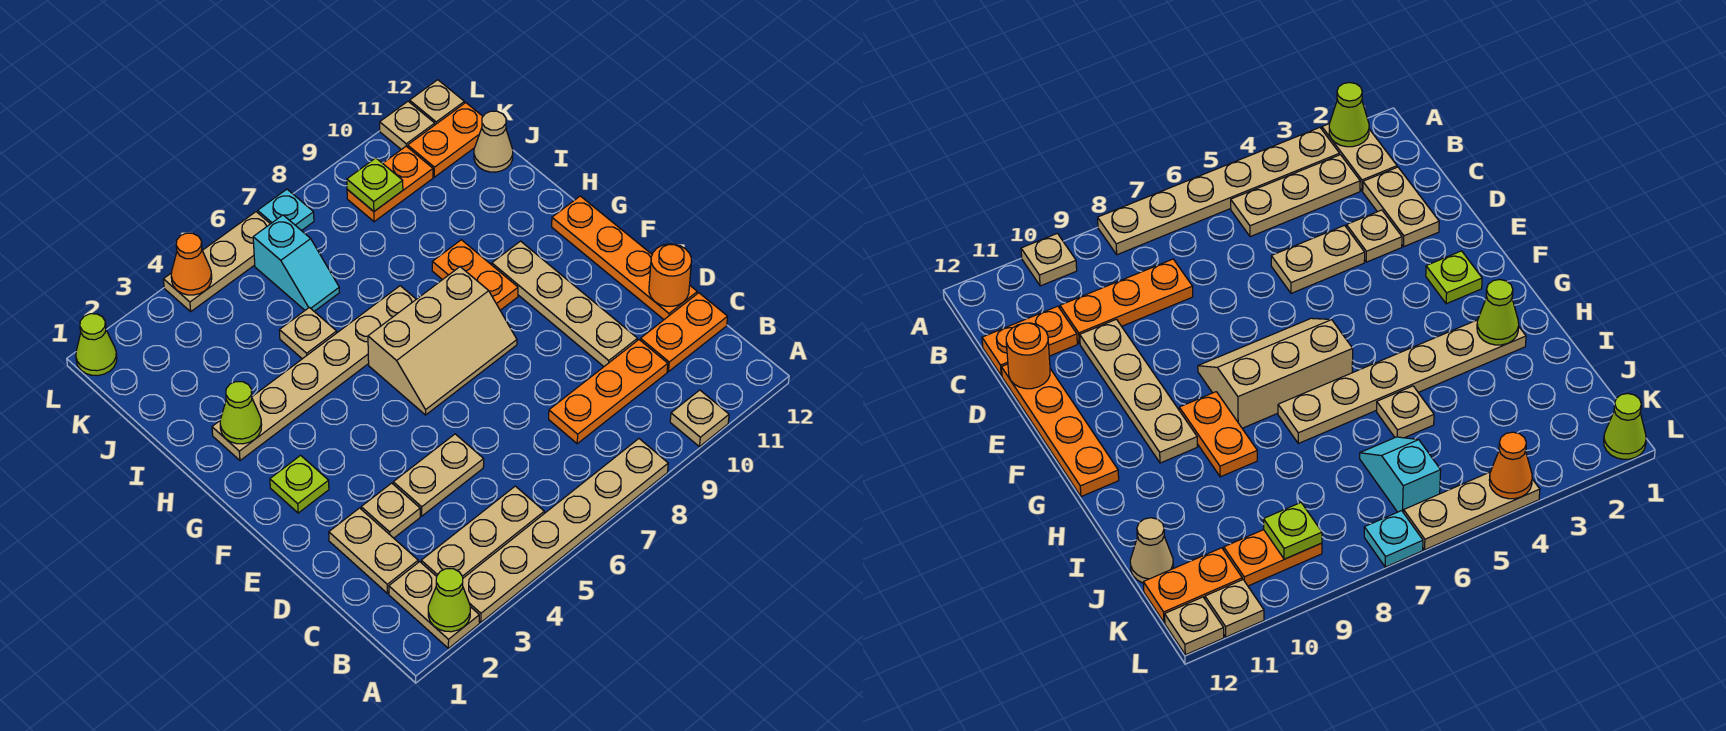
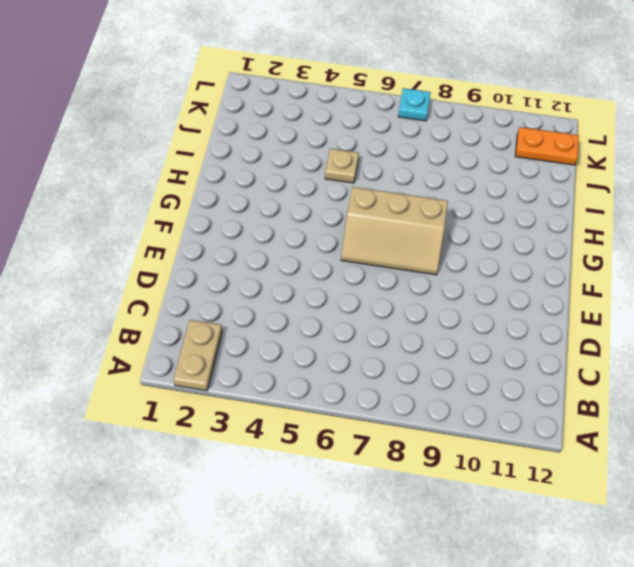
none -> tan plate A3:A8 level 1
none -> tan plate A10 level 1
none -> tan plate B3:B5 level 1
none -> tan plate C2:D2 level 1

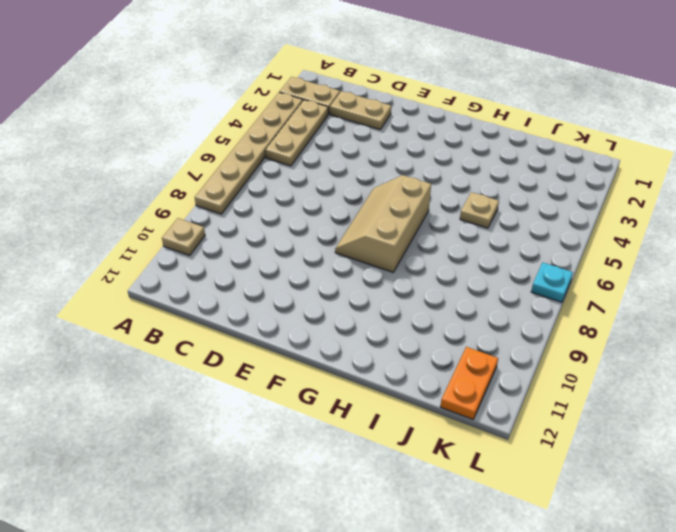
none -> orange plate C8:C10 level 1
none -> orange plate C11:C12 level 1
none -> tan plate D3 level 1
none -> tan plate D4:D5 level 1

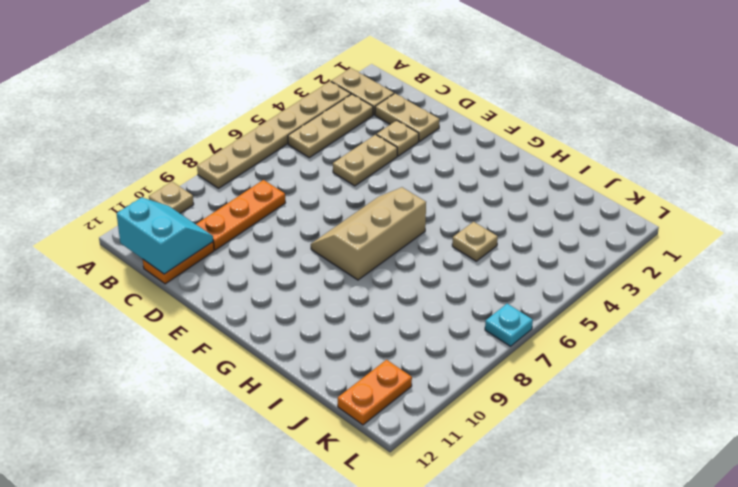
cyan slope B11:C12 level 2 top 12 -> none
none -> tan plate D10:G10 level 1
none -> orange plate D12:G12 level 1
none -> lime plate F2 level 1
none -> orange plate G9:H9 level 1

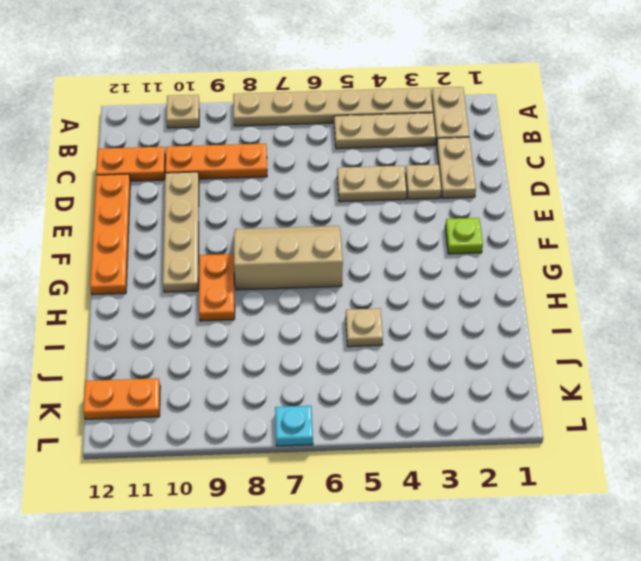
none -> tan plate H2:H7 level 1
none -> cyan slope J6:K6 level 1 top K
none -> tan cone J12 level 1
none -> orange plate K9:K10 level 1

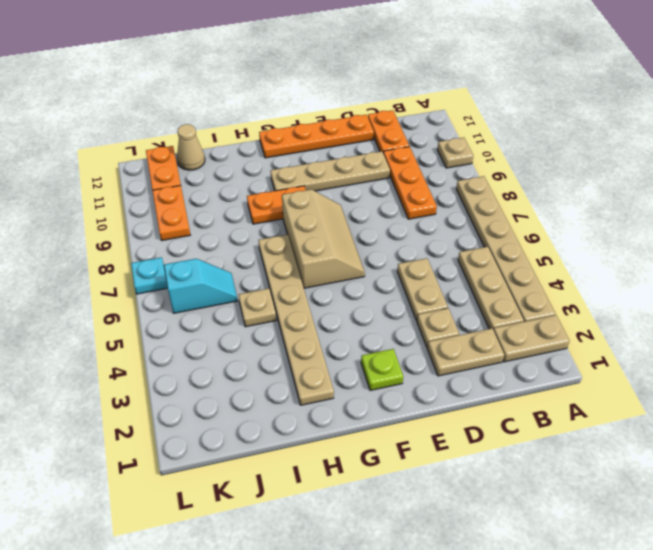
none -> lime cone L1 level 1
none -> tan plate L4:L6 level 1
none -> tan plate L11 level 1
none -> tan plate L12 level 1

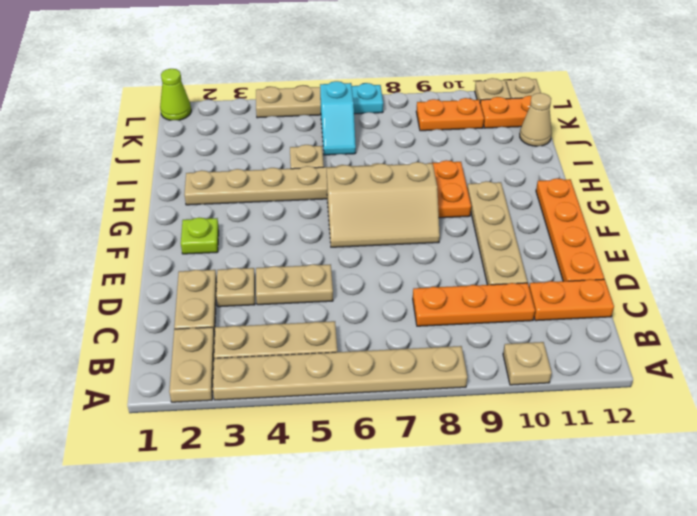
none -> lime cone A2 level 2
none -> orange round brick D12 level 2
none -> lime cone H2 level 2
none -> lime plate K9 level 2

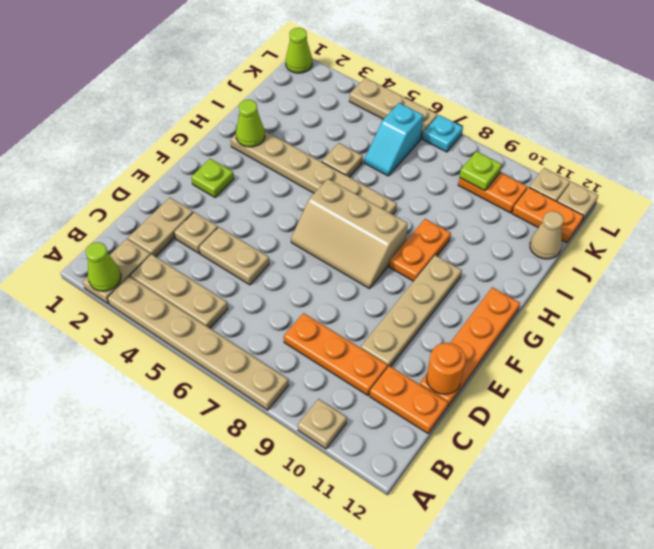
none -> orange cone L4 level 2

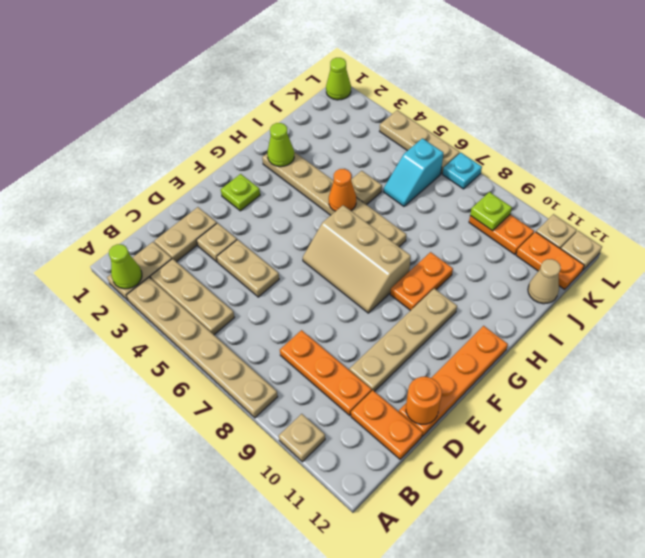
orange cone H5 level 2 -> orange cone L4 level 2

